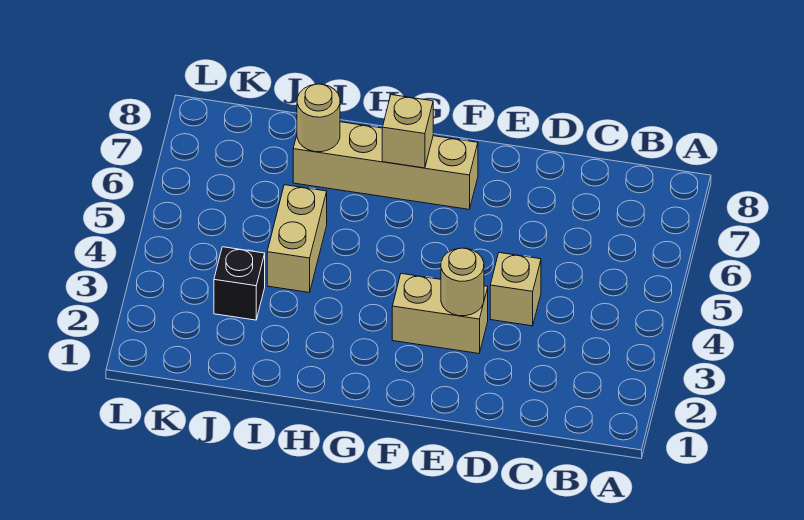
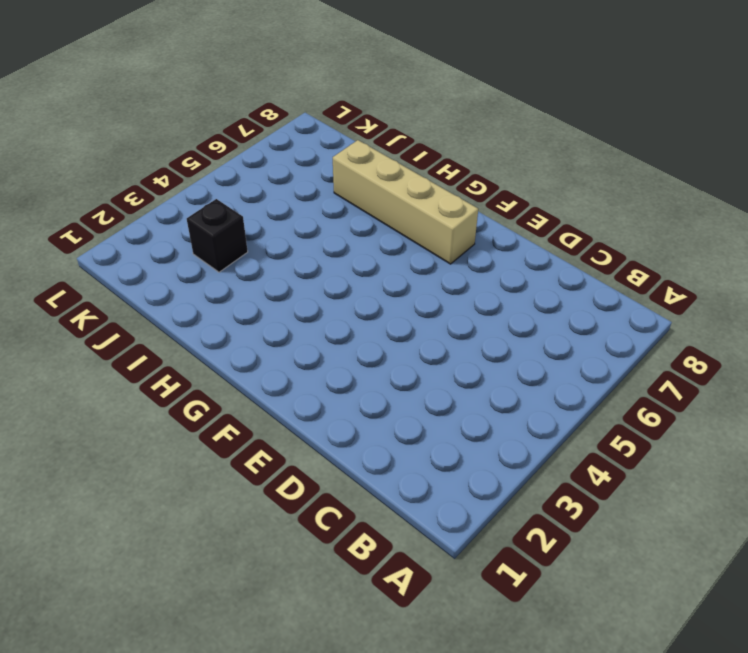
none -> tan brick D4 level 1
none -> tan brick E3:F3 level 1

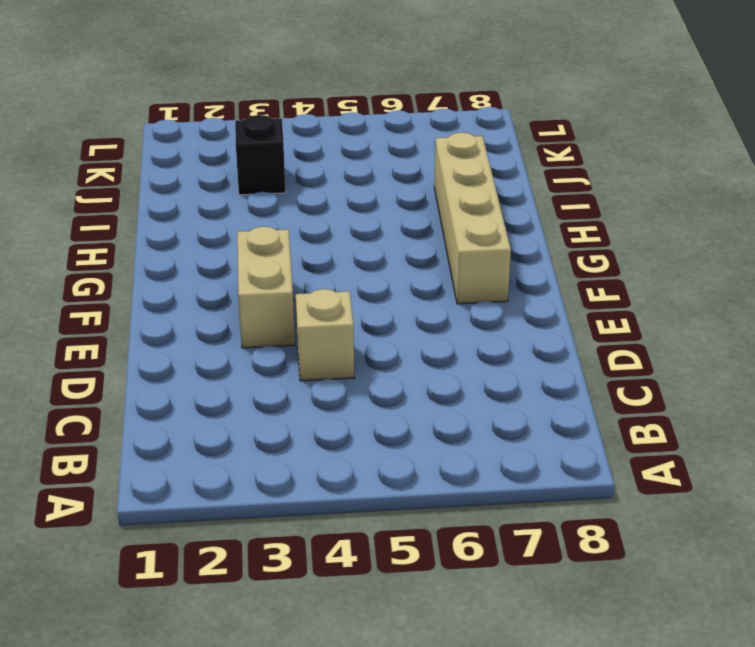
none -> tan brick I4:I5 level 1
none -> tan round brick E3 level 2

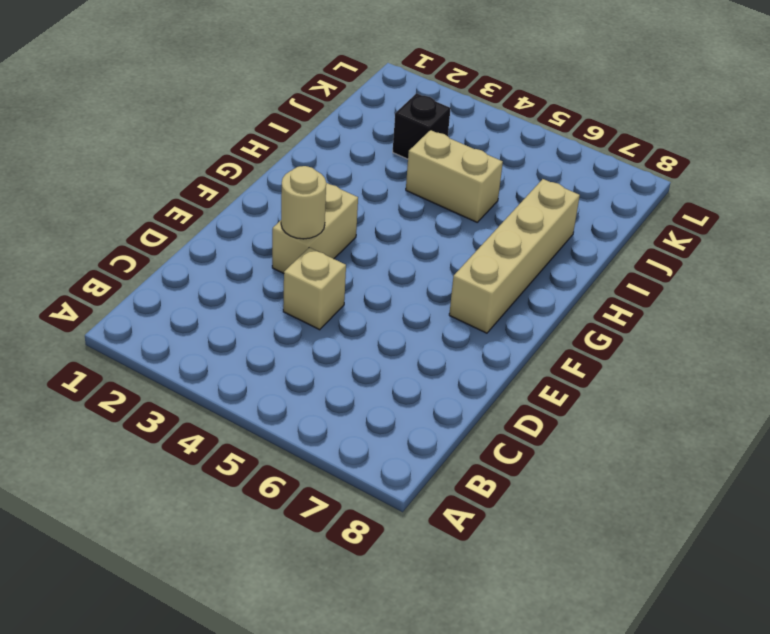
none -> tan brick G7 level 2
none -> tan round brick I7 level 2

